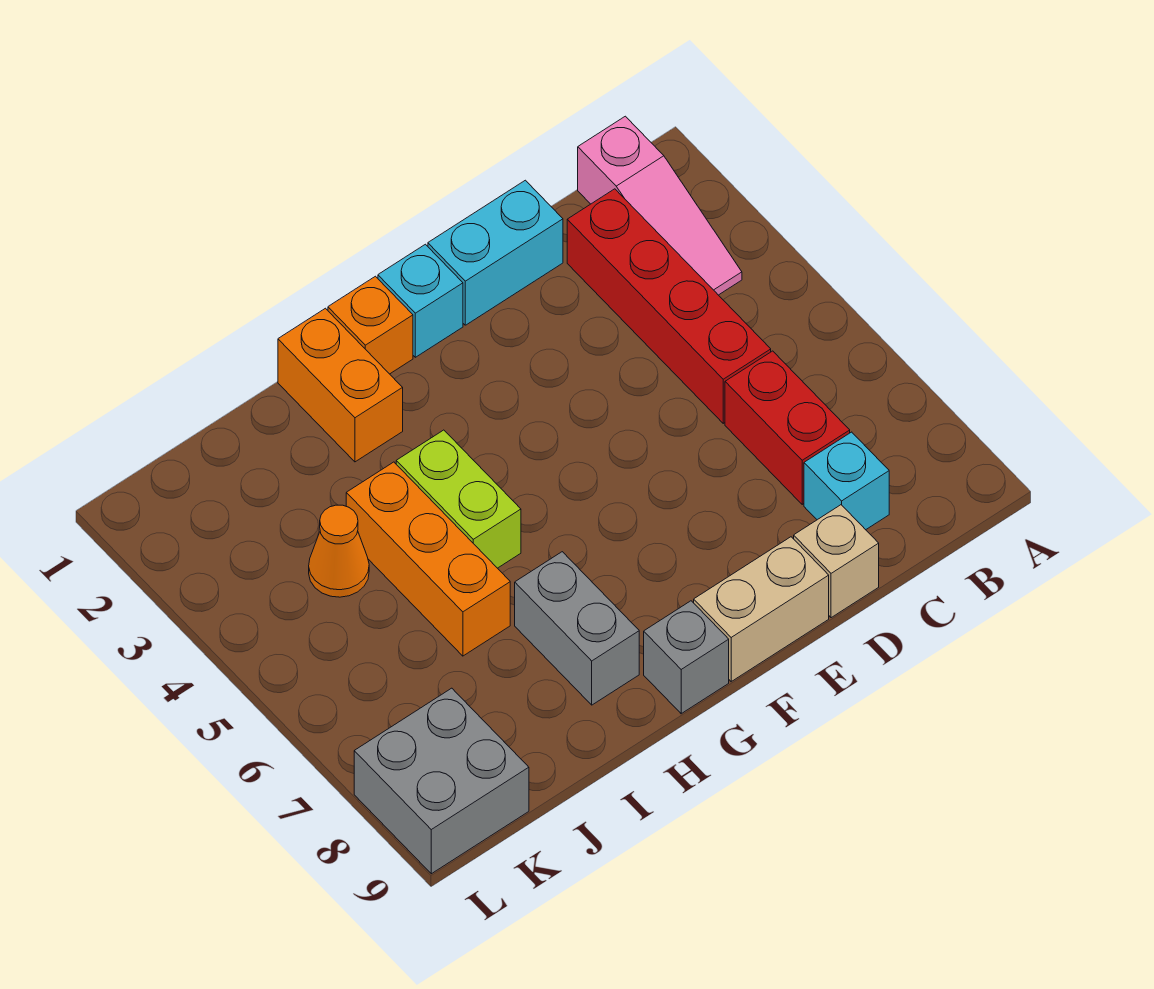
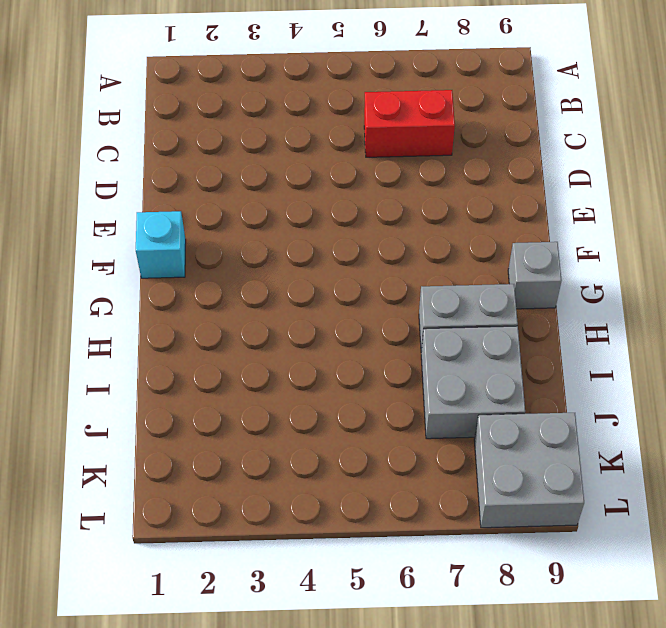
grey brick I7:J8 level 1 -> none
none -> pink slope B1:B3 level 1 top 1
none -> red brick C2:C5 level 1
none -> cyan brick C8 level 1

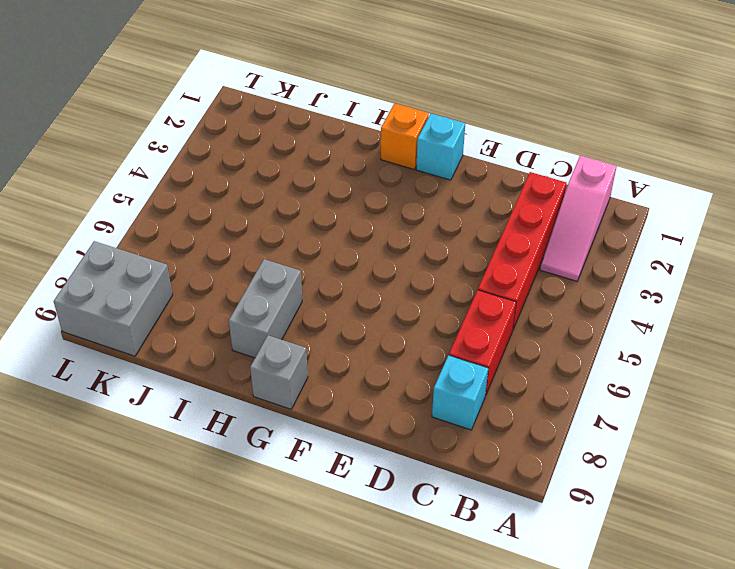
none -> cyan brick D1:E1 level 1
none -> tan brick D9 level 1
none -> tan brick E9:F9 level 1

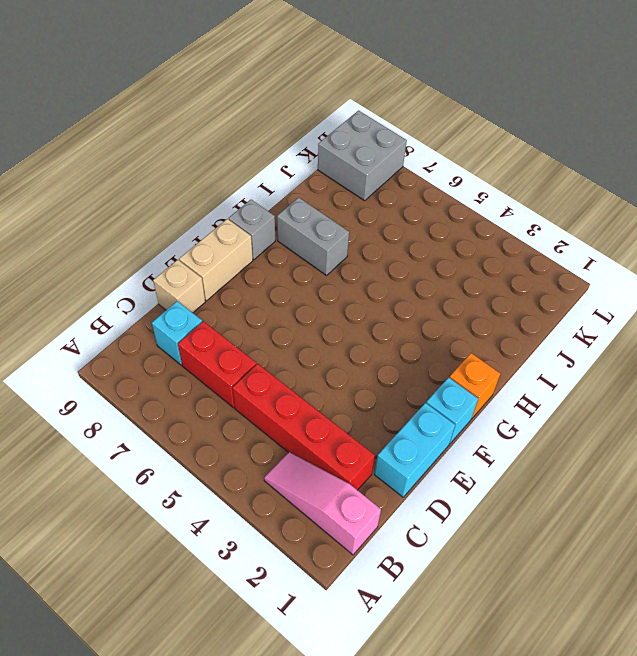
none -> orange brick H1:H2 level 1
none -> lime brick H4:H5 level 1
none -> orange brick I4:I6 level 1

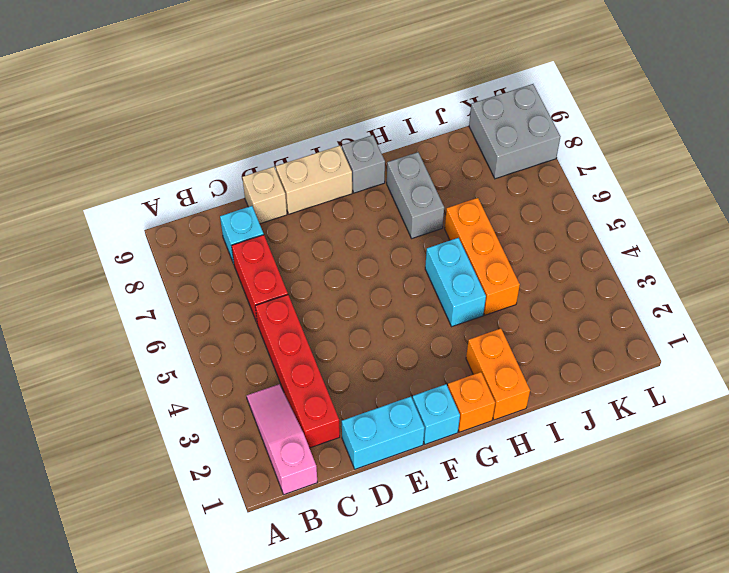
cyan brick H4:H5 level 1 -> lime brick H4:H5 level 1
none -> orange cone J4 level 1

